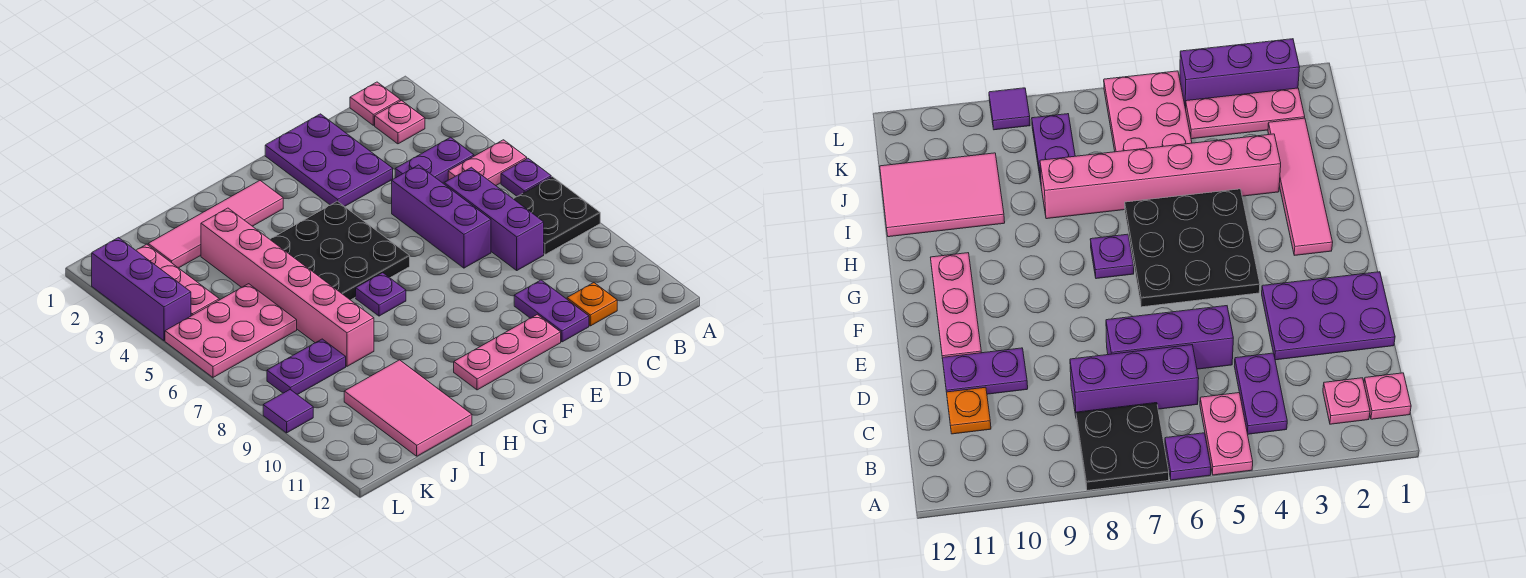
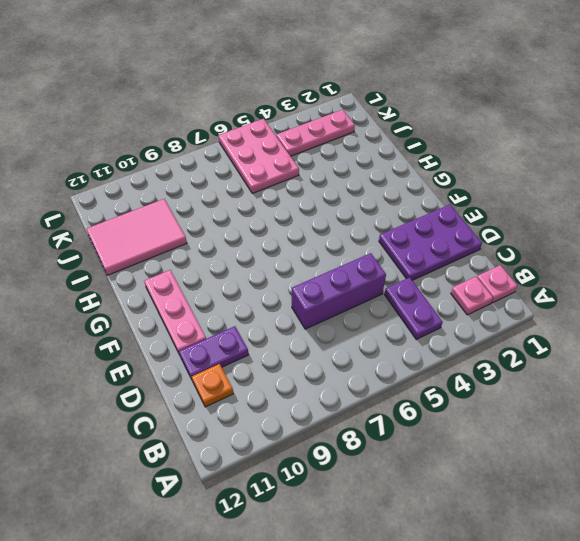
none -> pink plate A5:B5 level 1
none -> purple plate A6 level 1
none -> black plate A7:B8 level 1

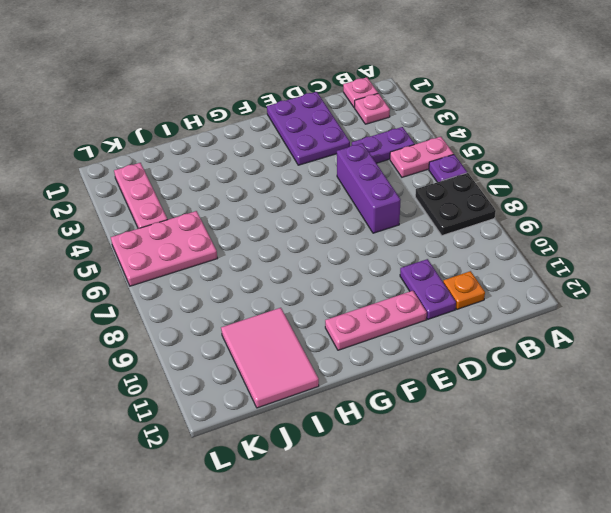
none -> purple brick C6:C8 level 1
none -> black plate F4:H6 level 1
none -> pink tile G2:J2 level 1

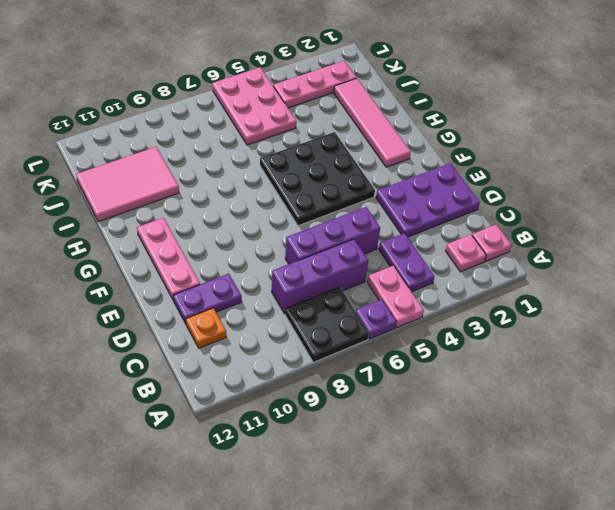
none -> purple plate G7 level 1
none -> pink brick I3:I8 level 1
none -> purple plate J8:K8 level 1

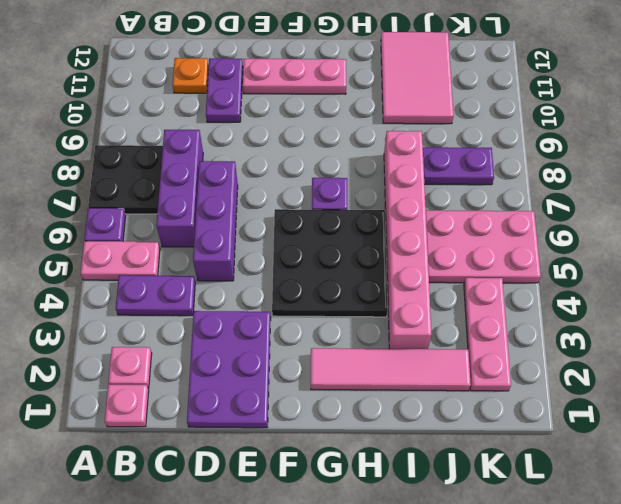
none -> purple brick L2:L4 level 1
none -> purple tile L9 level 1

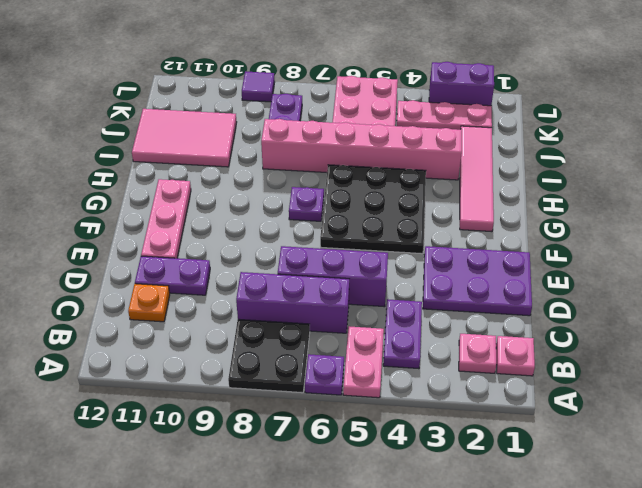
purple brick L2:L3 level 1 -> purple brick L2:L4 level 1

